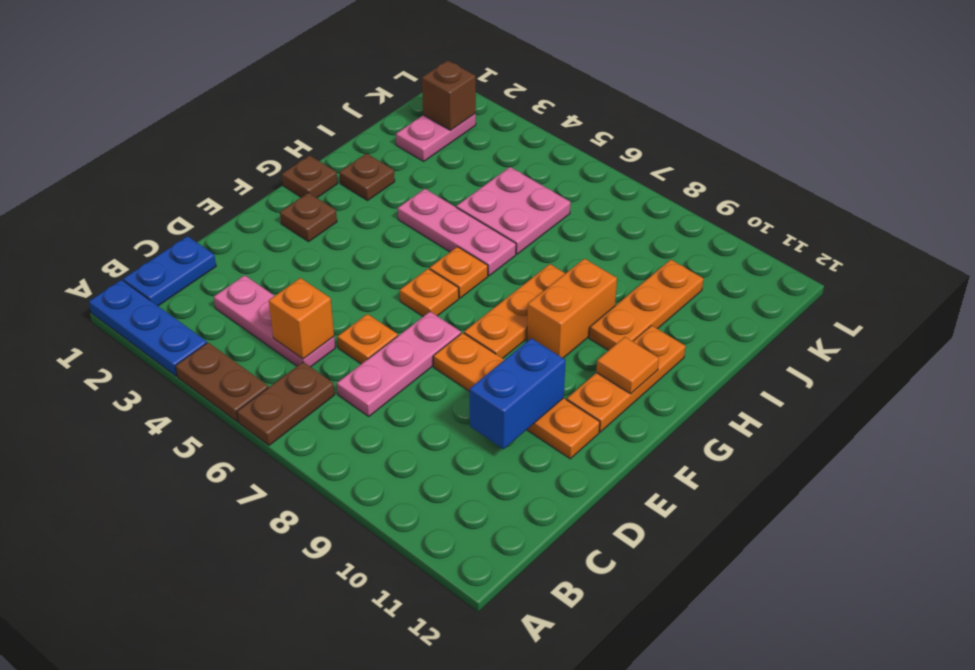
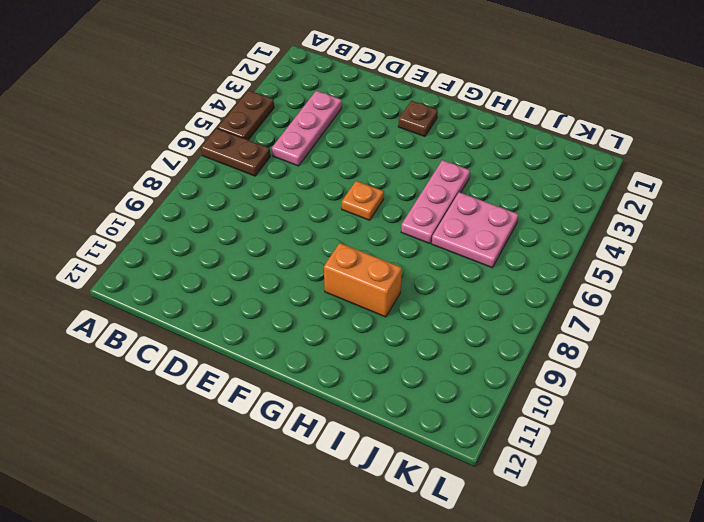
none -> blue plate A1:A3 level 1
none -> blue plate B1:C1 level 1
none -> pink plate C7:E7 level 1

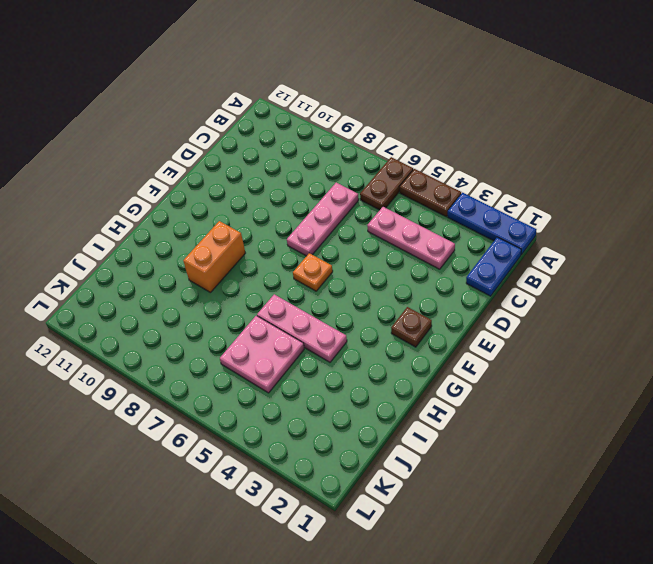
none -> orange plate D6 level 1
none -> orange plate E8:E11 level 1
none -> orange plate F8:H8 level 1

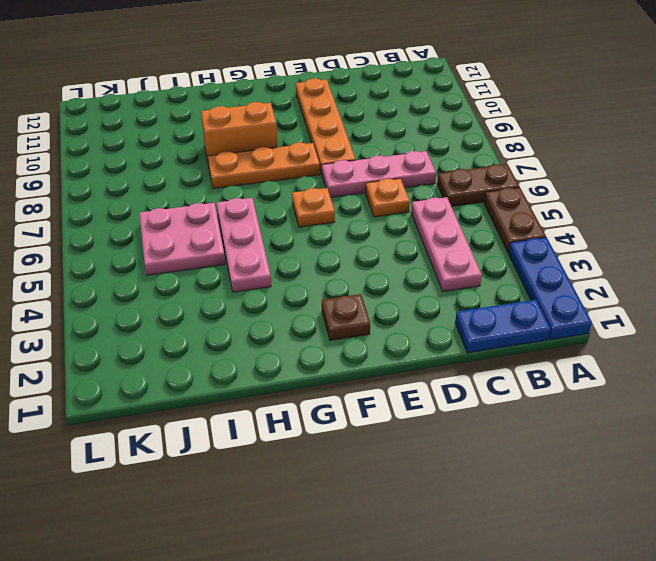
none -> orange plate F11:H11 level 1
none -> brown plate G1 level 1
none -> orange plate G6 level 1

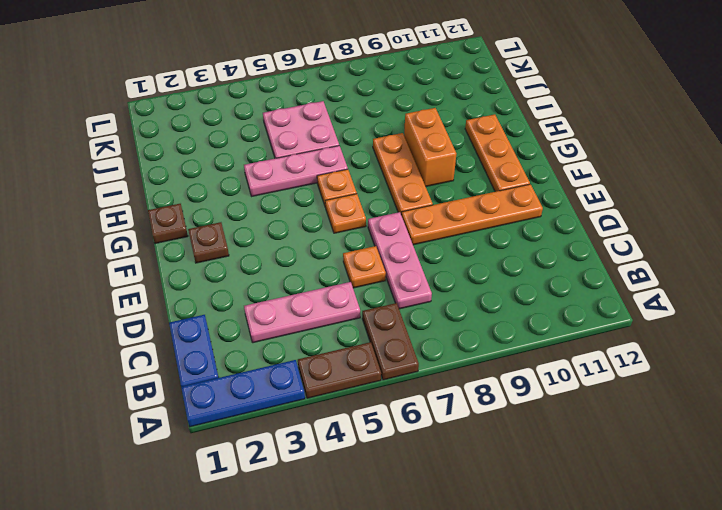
none -> brown plate H2 level 1
none -> orange plate H10:J10 level 1
none -> pink plate J2:K2 level 1

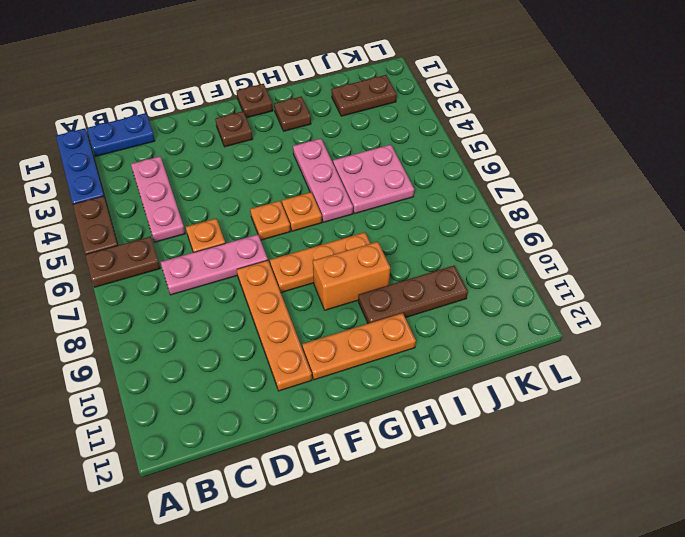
brown plate H10:J10 level 1 -> orange plate H10:J10 level 1
brown plate J2:K2 level 1 -> pink plate J2:K2 level 1
none -> orange brick C5 level 2
none -> blue brick D10:E10 level 2
none -> orange tile G11 level 2

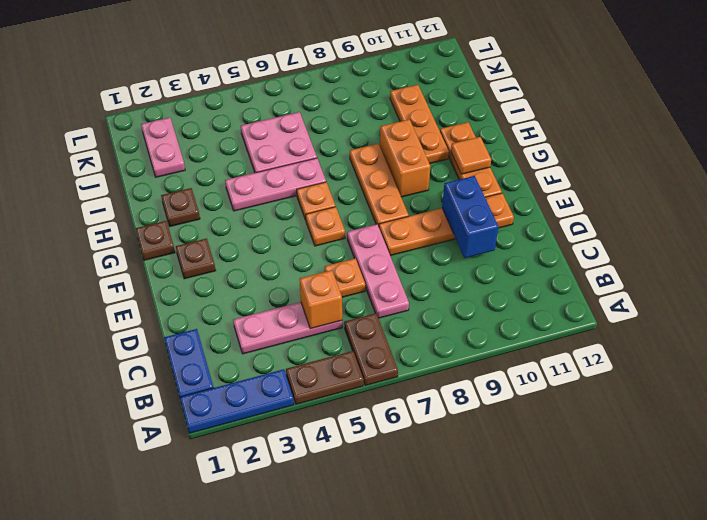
none -> brown brick K2 level 2

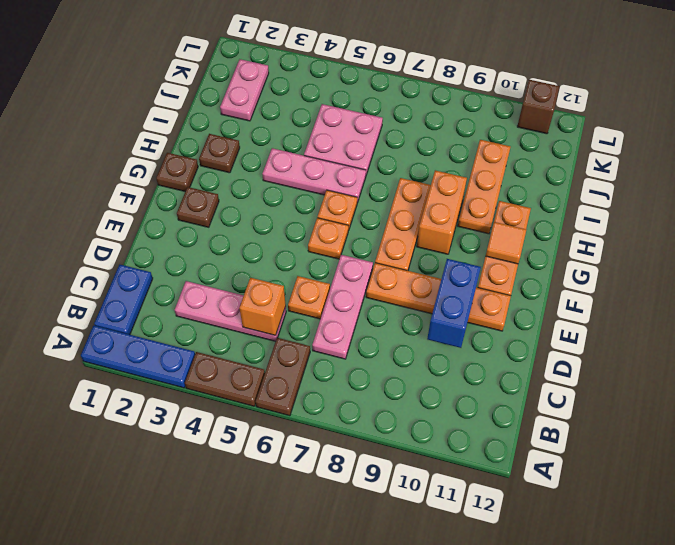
brown brick L11 level 1 -> brown brick K2 level 2

